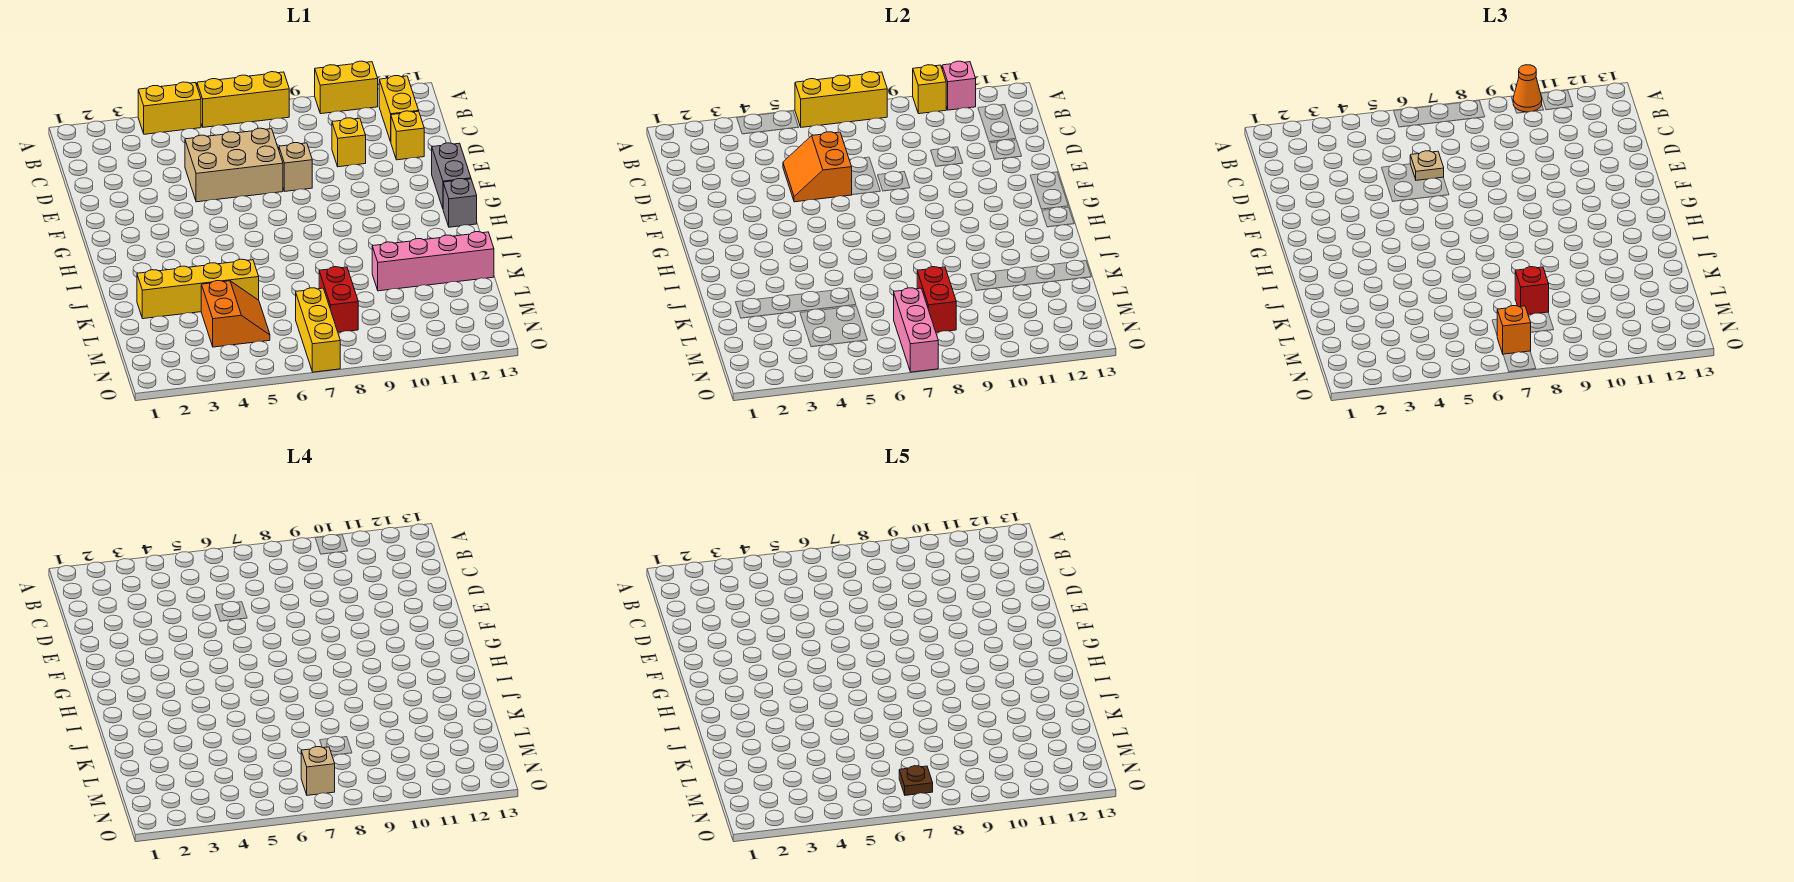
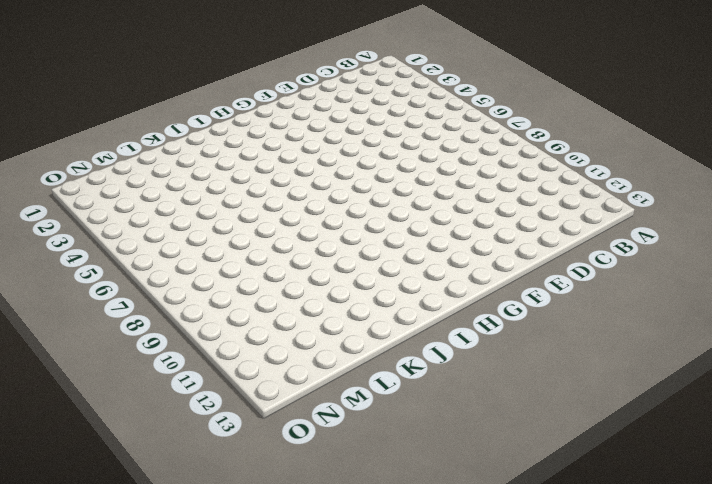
none -> yellow brick A4:A5 level 1
none -> yellow brick A6:A8 level 1
none -> yellow brick A10:A11 level 1

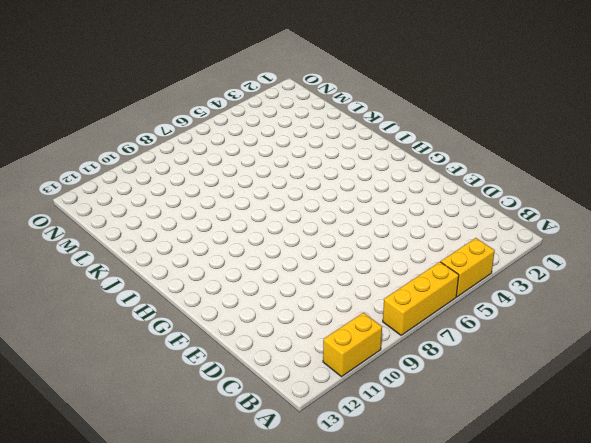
none -> yellow brick B12:C12 level 1
none -> tan brick D5:E7 level 1
none -> yellow brick D10 level 1

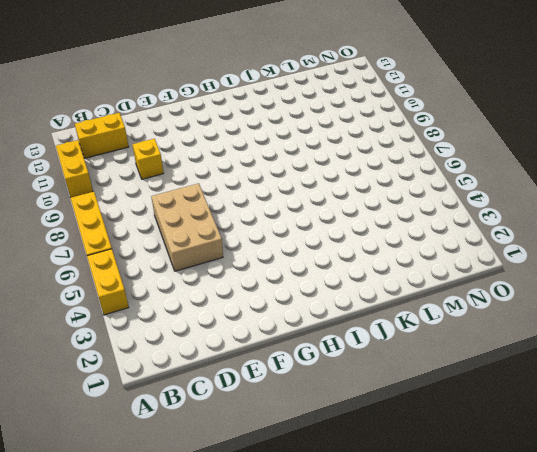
none -> yellow brick D12 level 1
none -> tan brick E8 level 1
none -> grey brick F13:G13 level 1

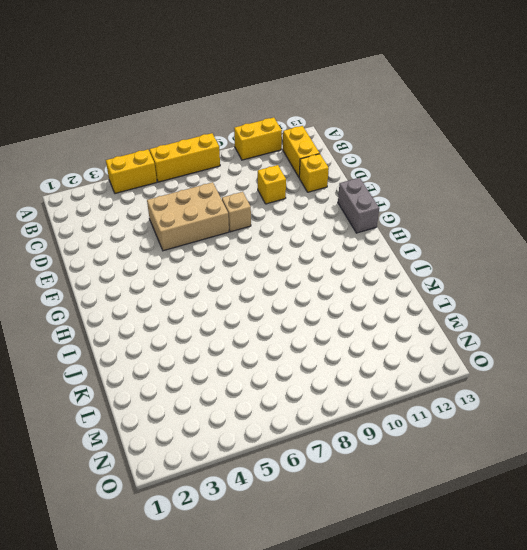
none -> grey brick H13 level 1
none -> yellow brick K2:K5 level 1
none -> pink brick K10:K13 level 1

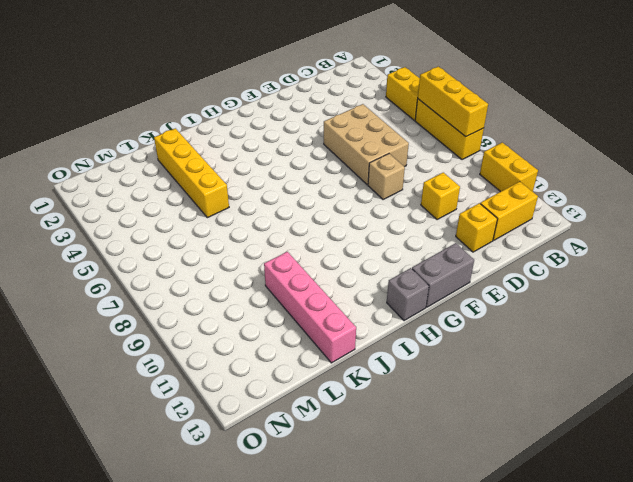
none -> orange slope L4:M5 level 1 top 4
none -> red brick L8:M8 level 1
none -> yellow brick M7:O7 level 1

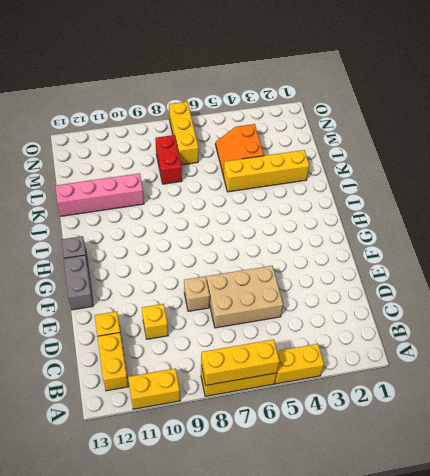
none -> yellow brick A10 level 2
none -> pink brick A11 level 2
none -> orange slope D5:E6 level 2 top 6

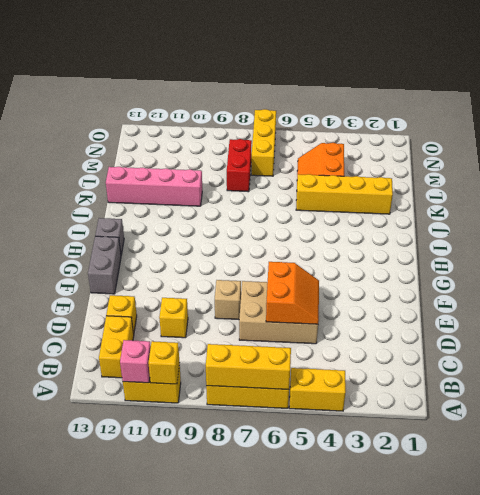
none -> red brick L8:M8 level 2
none -> pink brick M7:O7 level 2
none -> orange cone A10 level 3

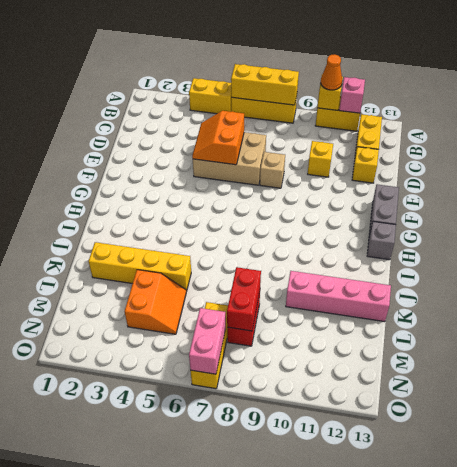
pink brick N7:O7 level 2 -> pink brick M7:O7 level 2
none -> tan plate D6 level 3
none -> red brick L8 level 3
none -> orange brick N7 level 3

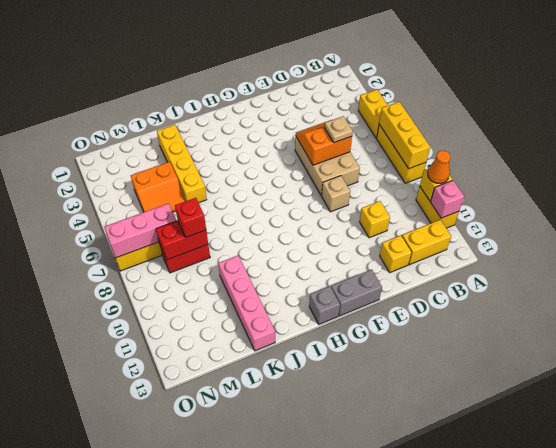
none -> orange brick N7 level 3
none -> tan brick N7 level 4
none -> brown plate N7 level 5

